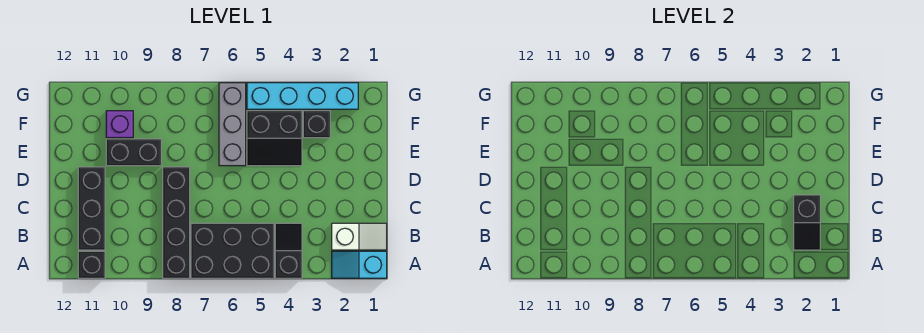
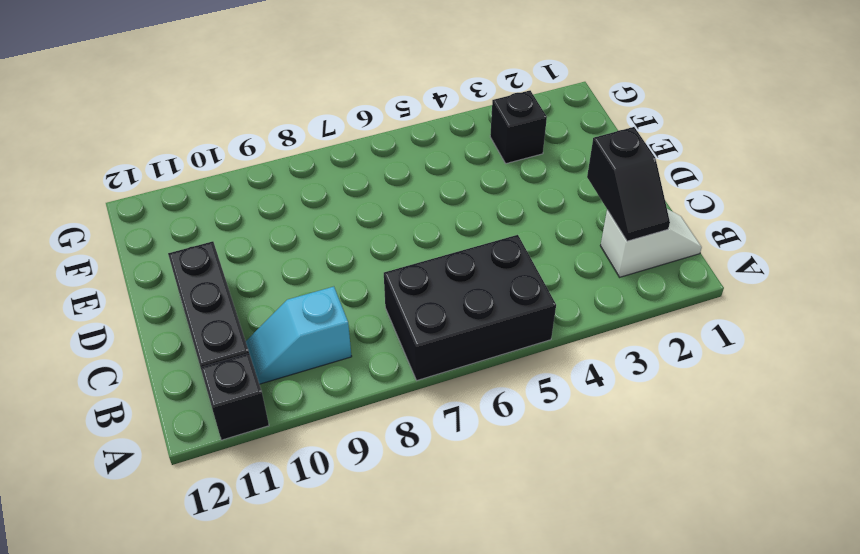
cyan slope B9:B10 level 1 top 9 -> cyan slope A1:A2 level 1 top 1
none -> black slope A4:B4 level 1 top A
none -> black brick A8:D8 level 1
none -> black slope E4:F5 level 1 top F

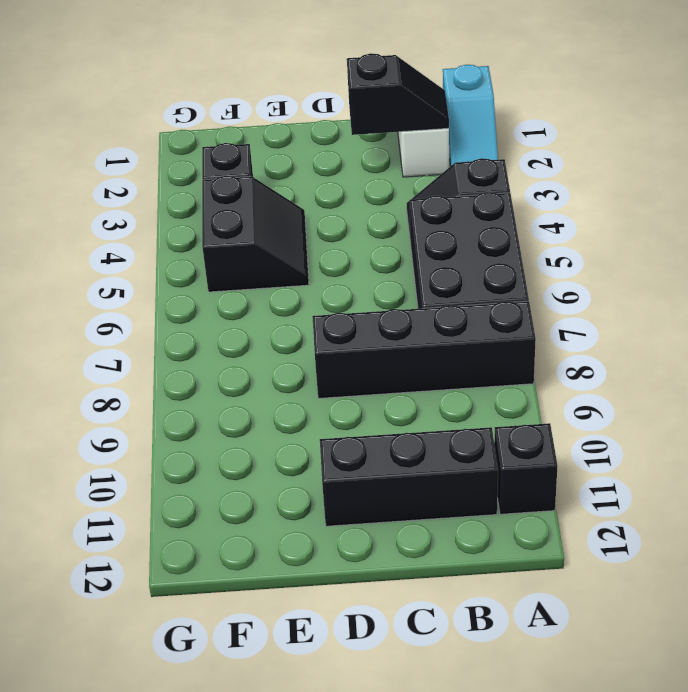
none -> grey brick E6:G6 level 1
none -> black brick E9:E10 level 1
none -> purple brick F10 level 1

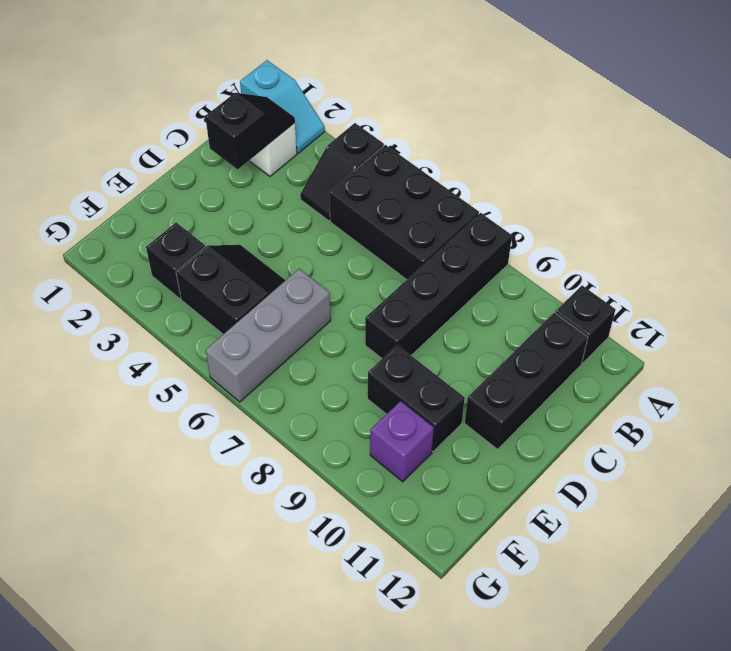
none -> cyan brick G2:G5 level 1

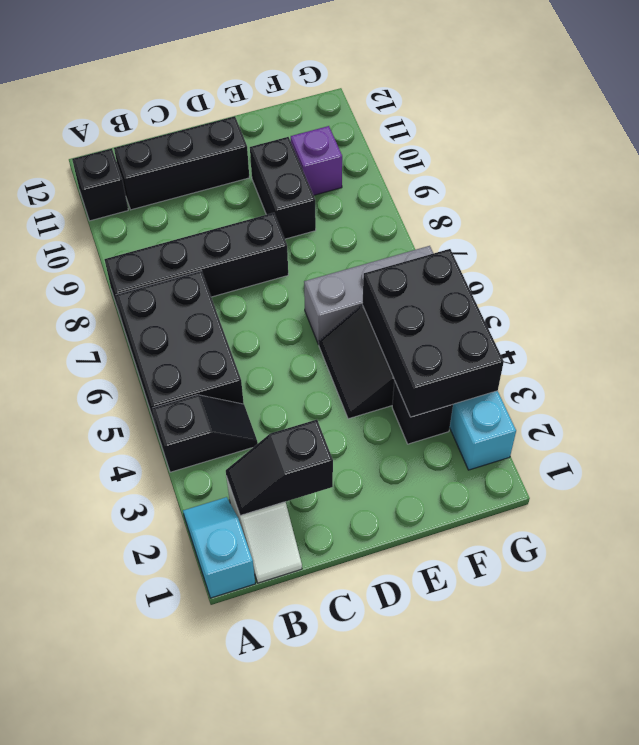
black brick F3:G5 level 2 -> none

